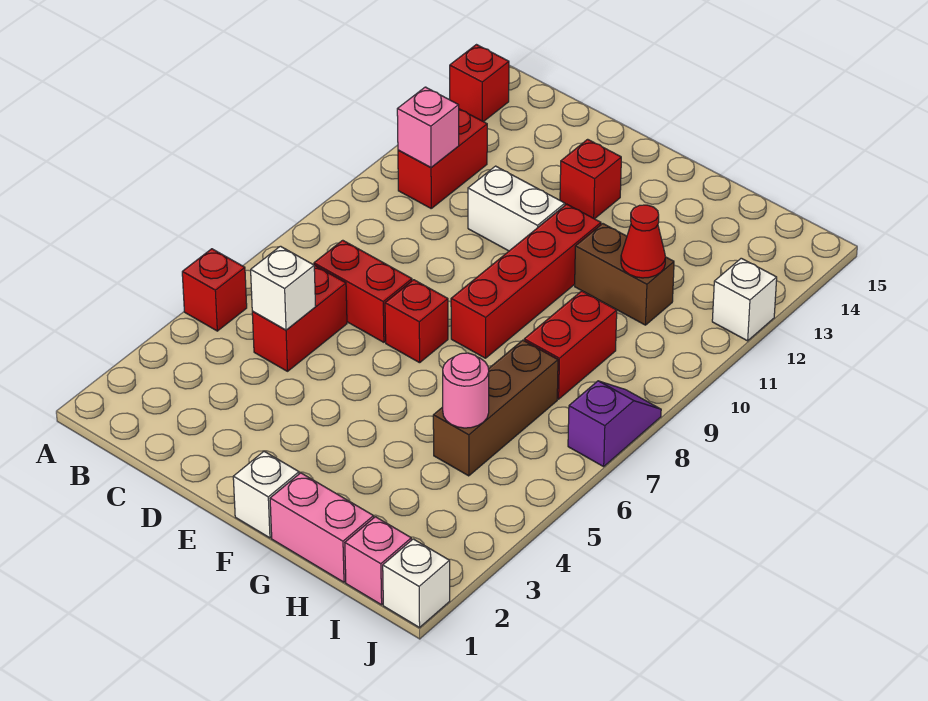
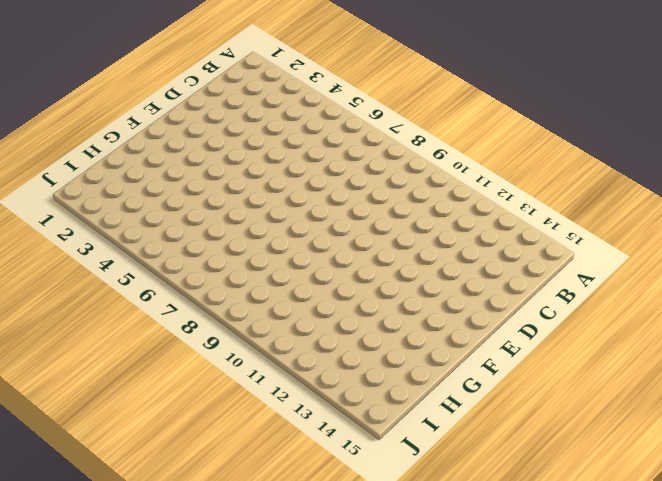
none -> red brick A5 level 1
none -> red brick A14 level 1
none -> red brick B11:B12 level 1

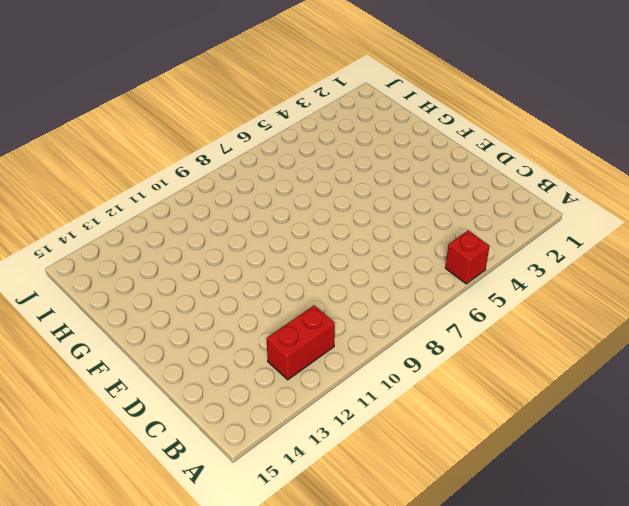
none -> red brick A14 level 1
none -> red brick C5:C6 level 1
none -> red brick C7:D7 level 1

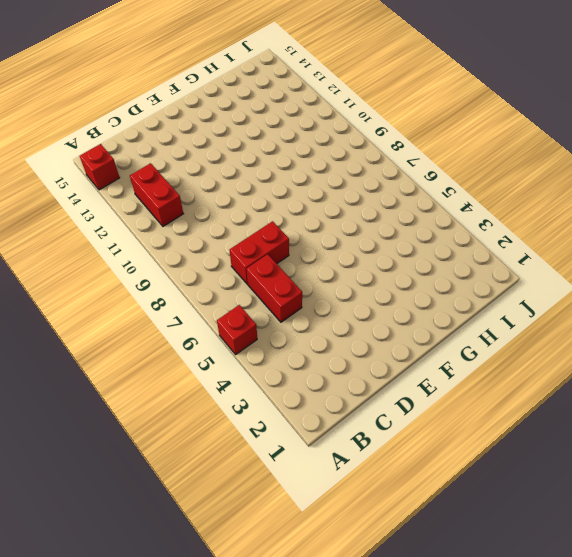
none -> white brick D11:E11 level 1
none -> red brick E7 level 1
none -> red brick E13 level 1

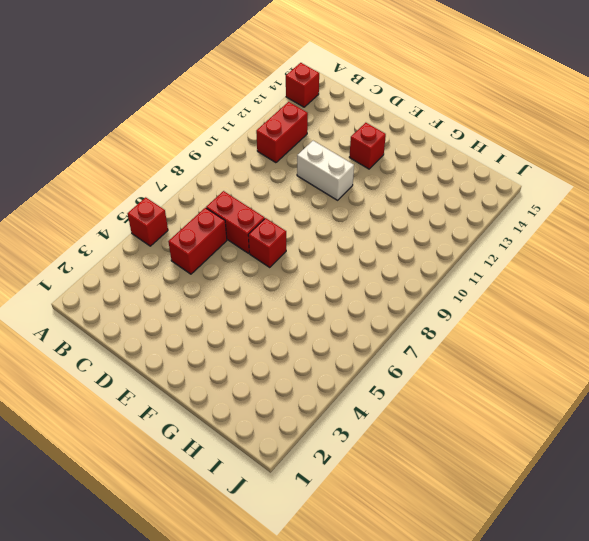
none -> white brick F1 level 1
none -> red brick F8:F11 level 1
none -> pink brick G1:H1 level 1

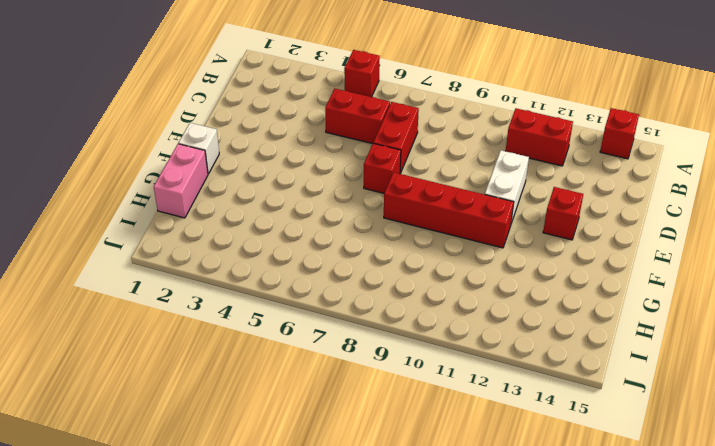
none -> brown brick G11:H11 level 1
none -> brown brick H5:H7 level 1
none -> red brick H8:H9 level 1

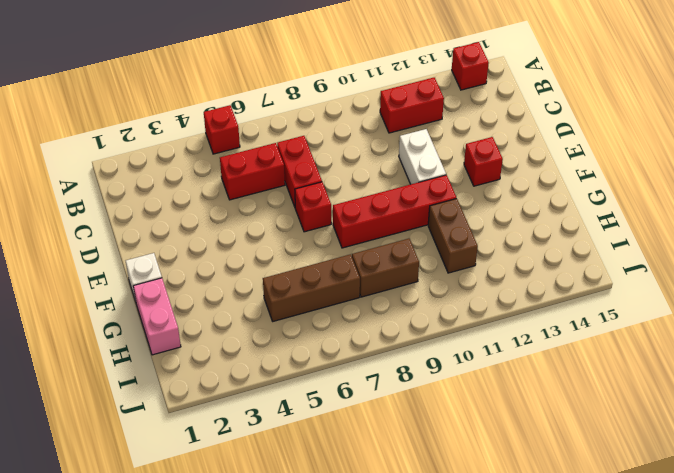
brown brick H8:H9 level 1 -> red brick H8:H9 level 1
none -> pink brick I1 level 1
none -> white brick J1 level 1
none -> purple slope J7:J8 level 1 top 7

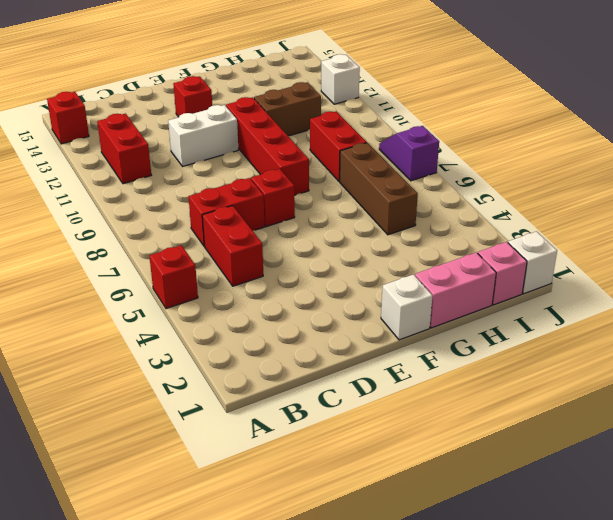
none -> pink brick B11 level 2
none -> white brick C5 level 2
none -> pink round brick H5 level 2

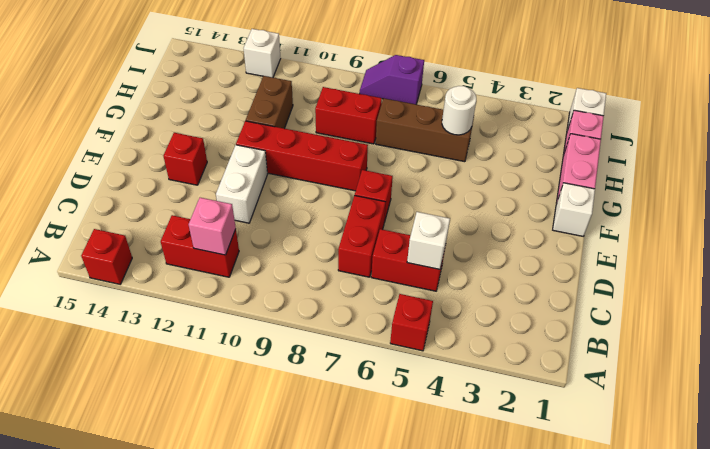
white round brick H5 level 2 -> pink round brick H5 level 2
none -> red cone H11 level 2

